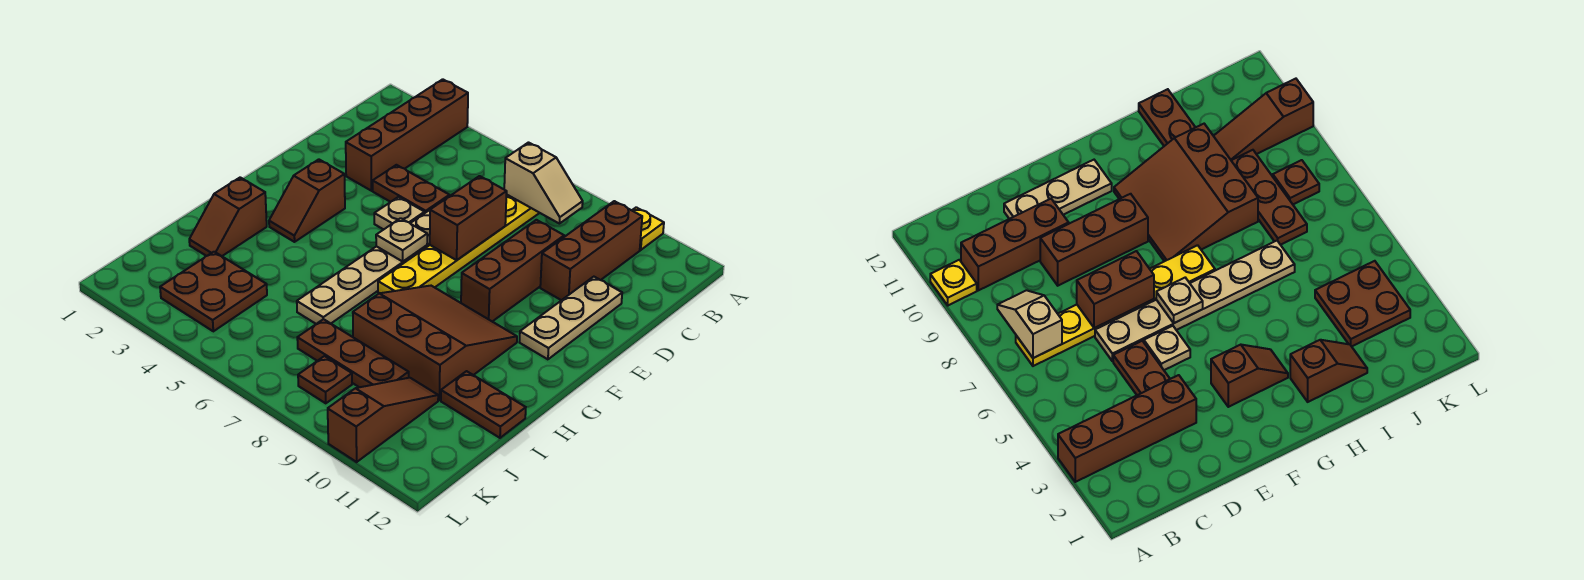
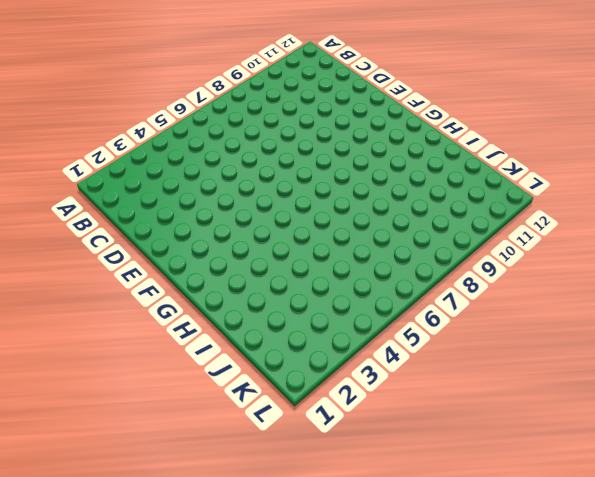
none -> brown brick A3:D3 level 1
none -> yellow plate A10 level 1
none -> yellow plate B7:G7 level 1

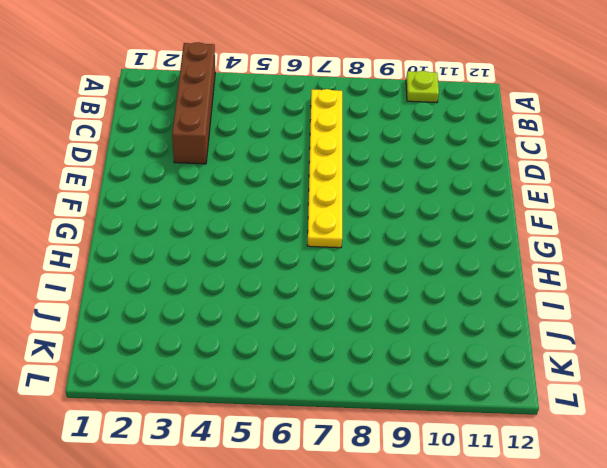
lime plate A10 level 1 -> yellow plate A10 level 1
none -> brown brick B10:D10 level 1
none -> brown plate D4:D5 level 1
none -> tan plate D6:I6 level 1

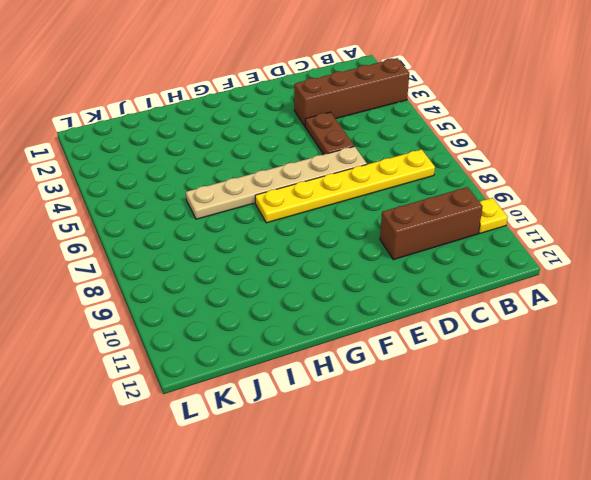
none -> brown brick D9:F9 level 1
none -> tan plate D11:F11 level 1
none -> tan plate E5 level 1

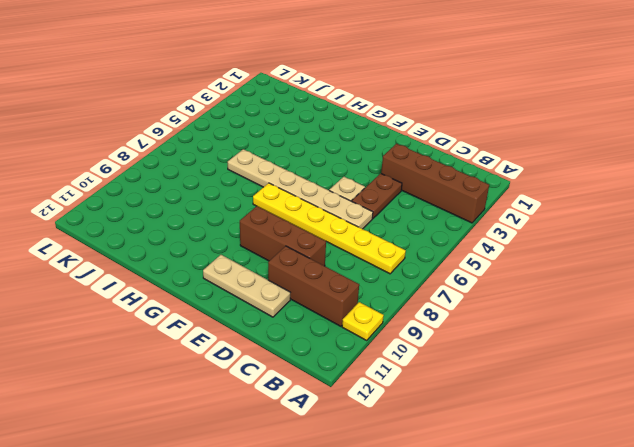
none -> brown slope F3:G3 level 1 top F
none -> brown slope G8:I10 level 1 top I
none -> brown slope H2:I2 level 1 top H

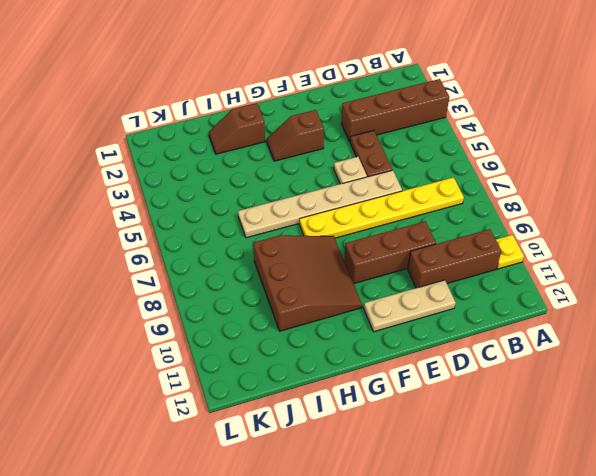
none -> brown plate I11:I12 level 1
none -> brown plate J3:K4 level 1
none -> brown plate J7:J9 level 1

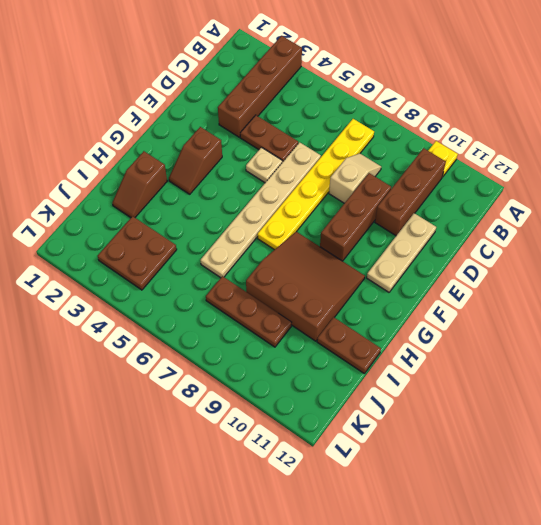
tan slope C8:D8 level 1 top D -> tan slope B7:B8 level 2 top 7
none -> brown slope J10:L10 level 1 top L
none -> brown plate K8 level 1
none -> brown brick D7:E7 level 2

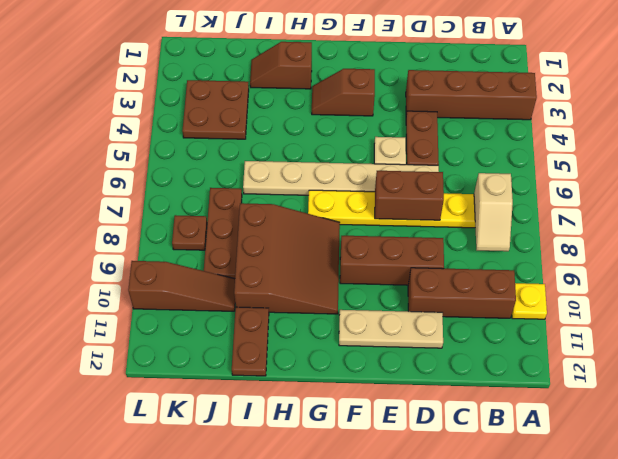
none -> tan plate F6 level 2

